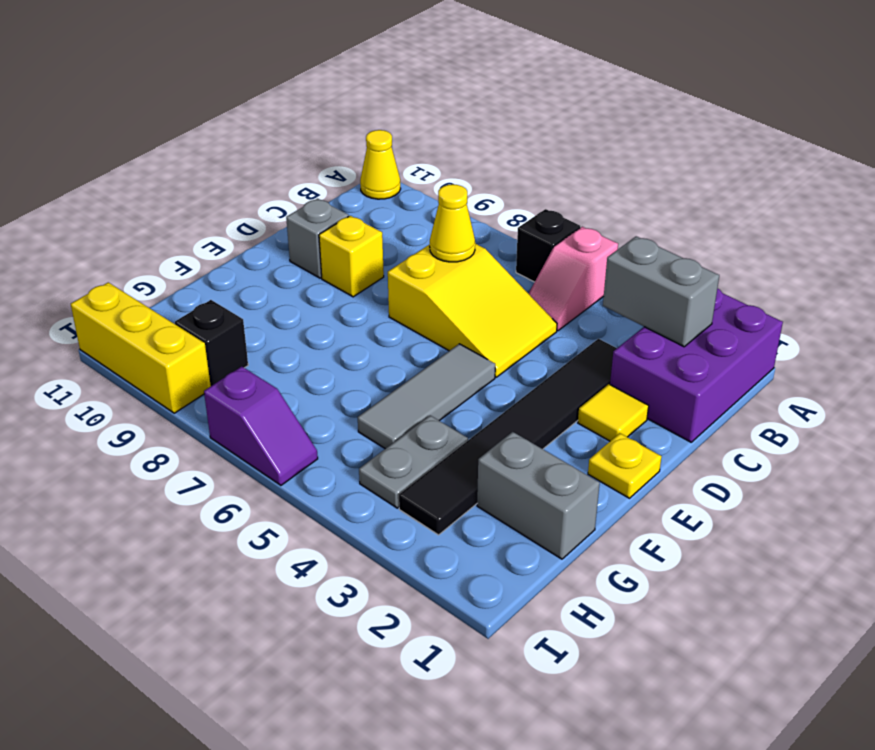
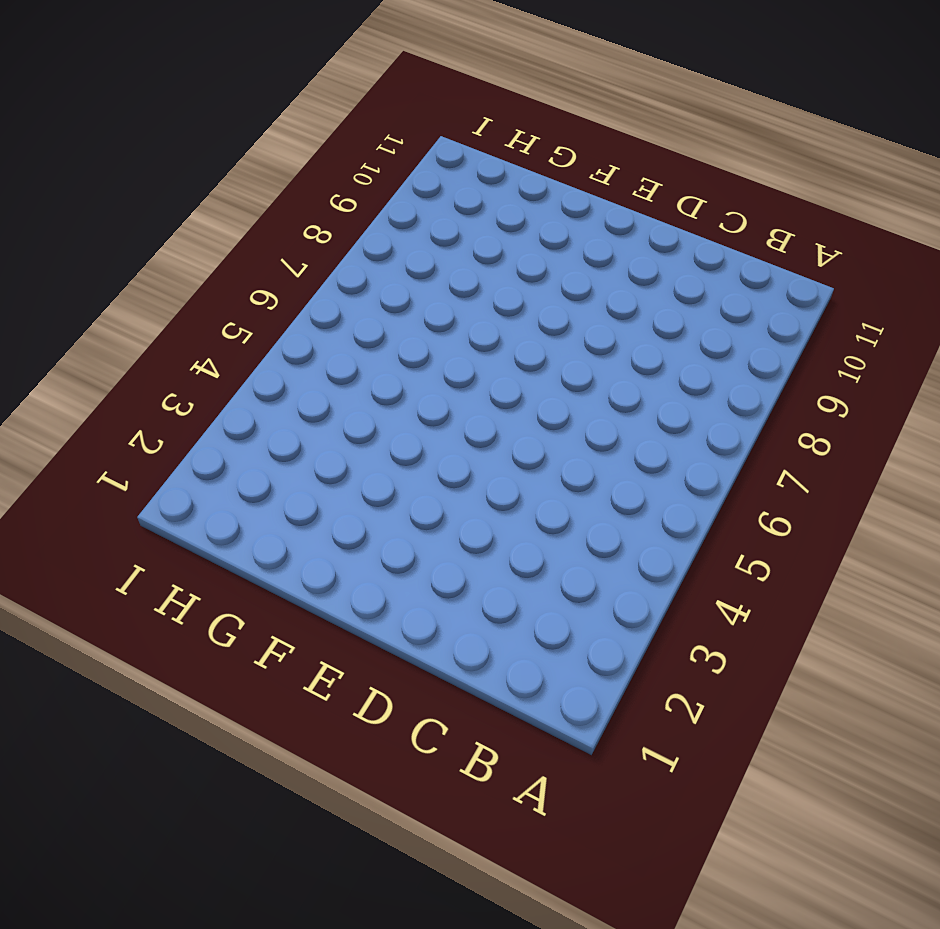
none -> purple brick A1:C2 level 1
none -> pink slope A5:B5 level 1 top A
none -> black brick A6 level 1

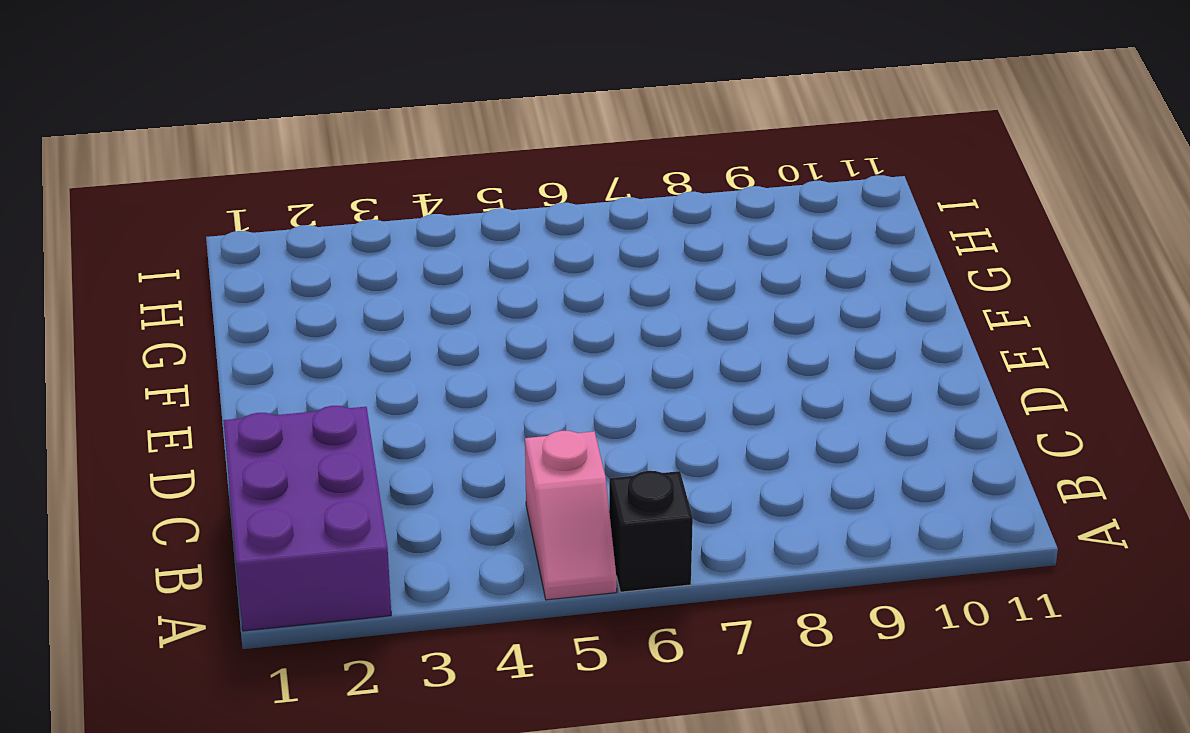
pink slope A5:B5 level 1 top B -> pink slope A5:B5 level 1 top A
none -> yellow cone A11 level 1
none -> black tile C3:H3 level 1
none -> yellow slope C5:D7 level 1 top 7

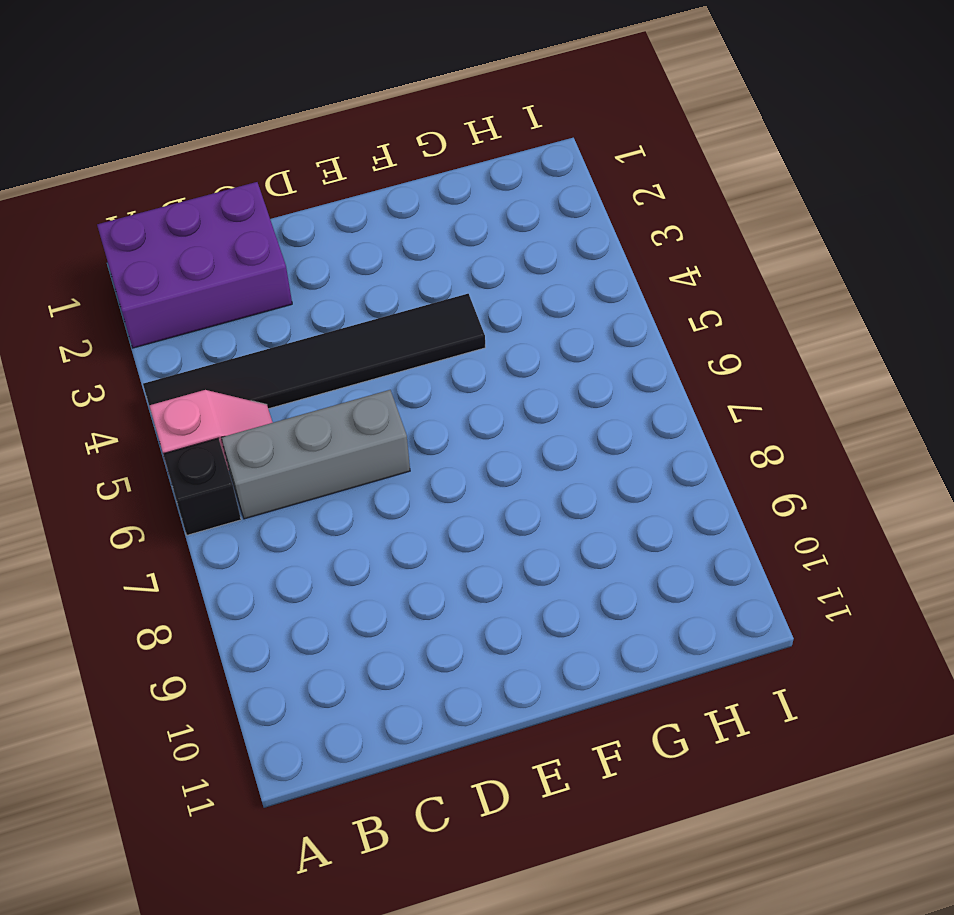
black tile A4:F4 level 1 -> black tile C3:H3 level 1
grey brick B6:D6 level 1 -> yellow slope C5:D7 level 1 top 7
none -> yellow cone A11 level 1
none -> yellow tile D2 level 1
none -> yellow brick D9 level 1

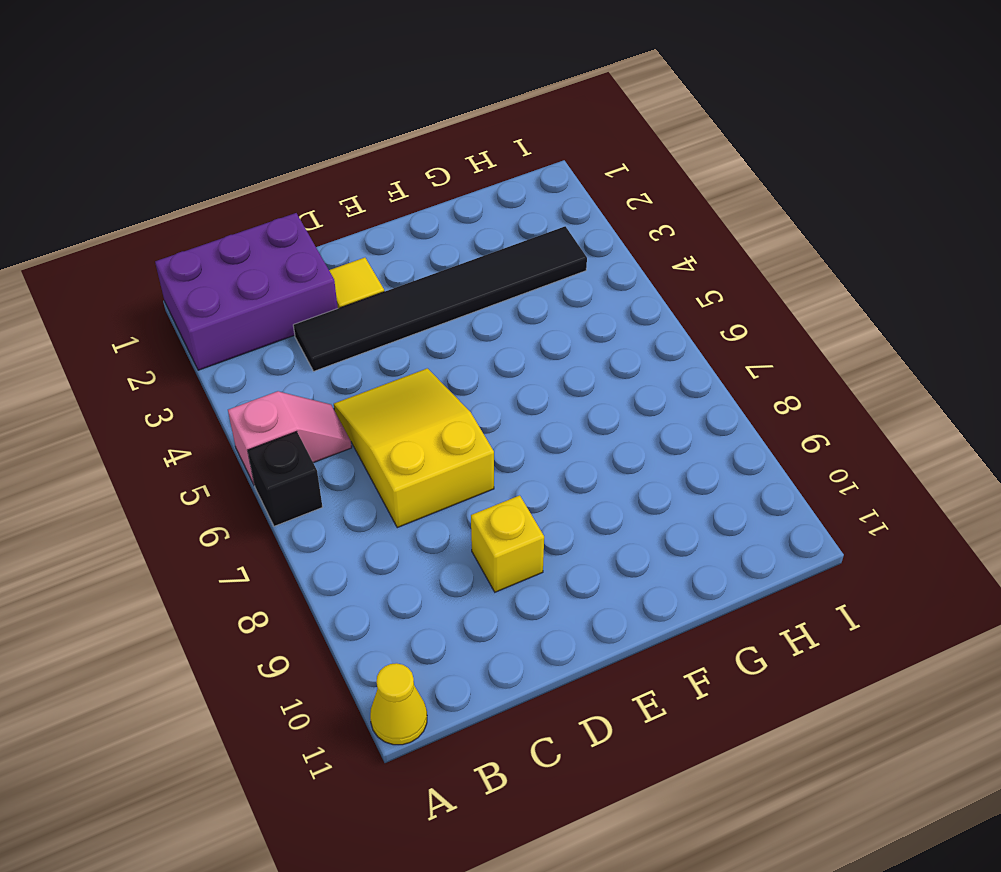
none -> grey brick D10 level 1
none -> yellow plate E1 level 1
none -> grey tile E5:G5 level 1

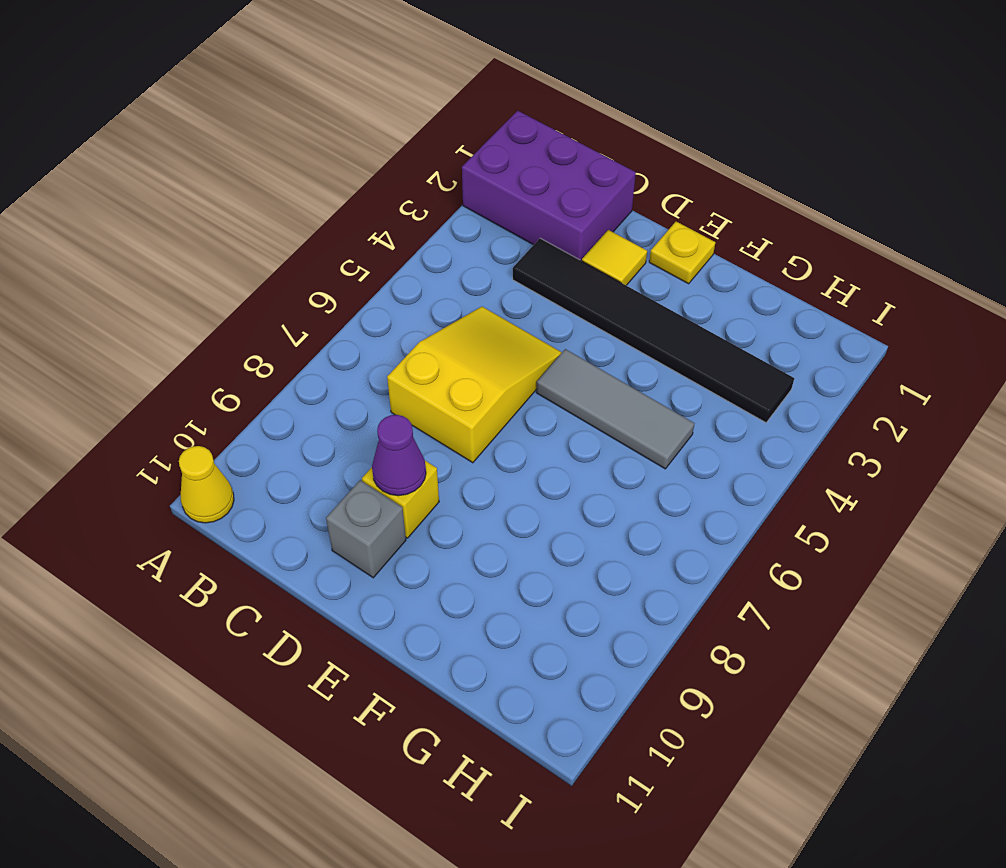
purple cone D9 level 2 -> none
none -> pink slope A5:B5 level 1 top A
none -> black brick A6 level 1
none -> grey brick G1:G2 level 1

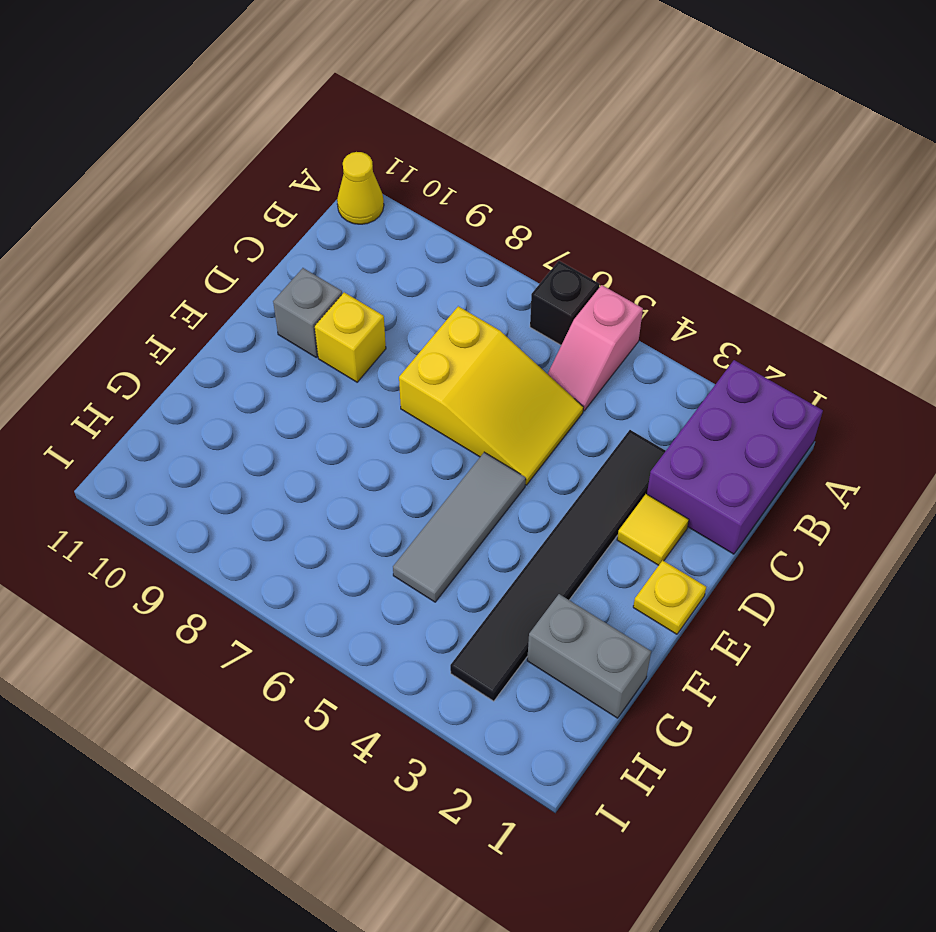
none -> grey plate G4:H4 level 1
none -> black brick H9 level 1
none -> purple slope I6:I7 level 1 top 7

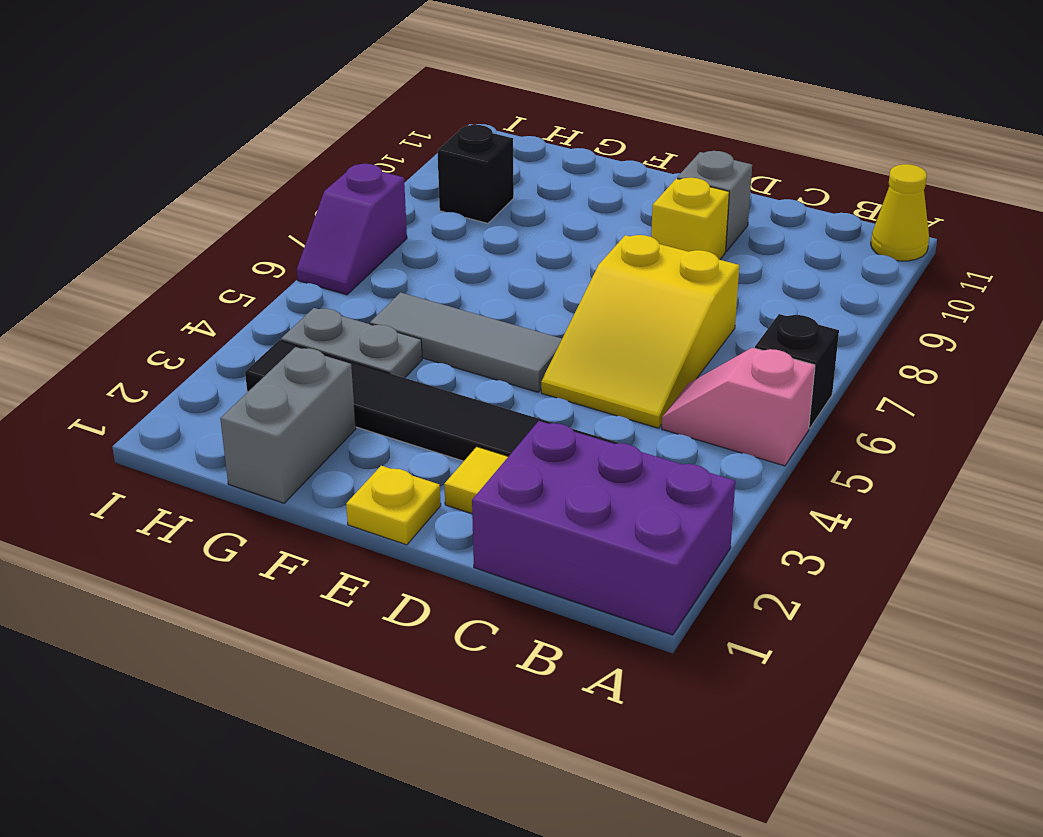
none -> yellow brick I9:I11 level 1
none -> grey brick B2:B3 level 2
none -> yellow cone C7 level 2

